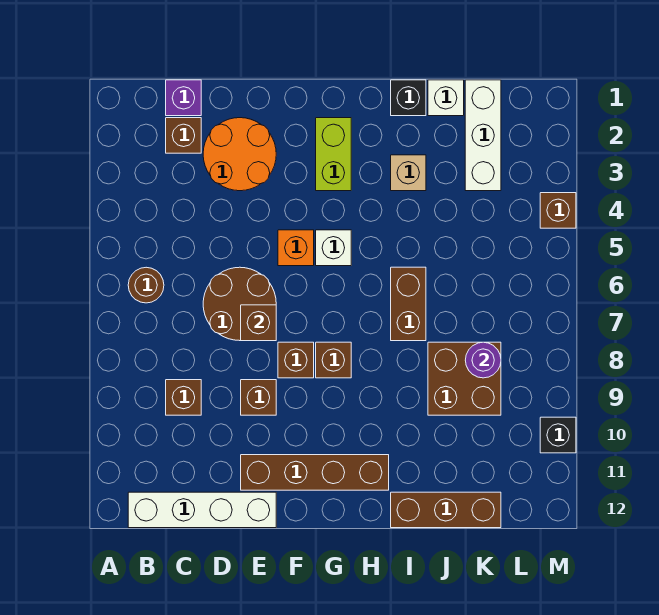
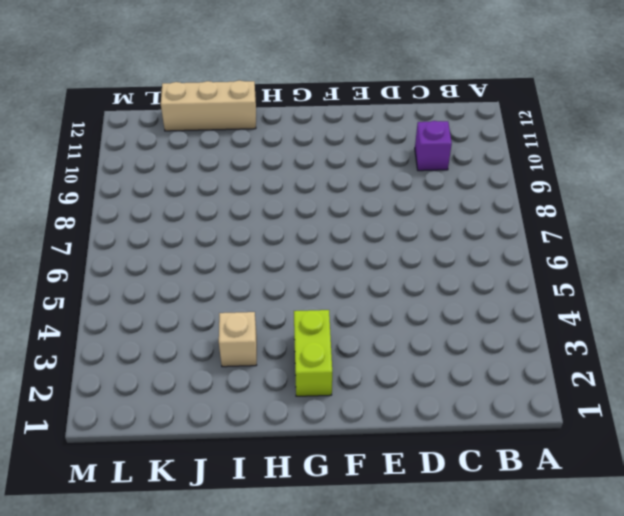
purple brick C10 level 1 -> purple brick C1 level 1
tan brick I12:K12 level 1 -> brown brick I12:K12 level 1
none -> brown round brick B6 level 1
none -> white brick B12:E12 level 1
none -> brown brick C2 level 1

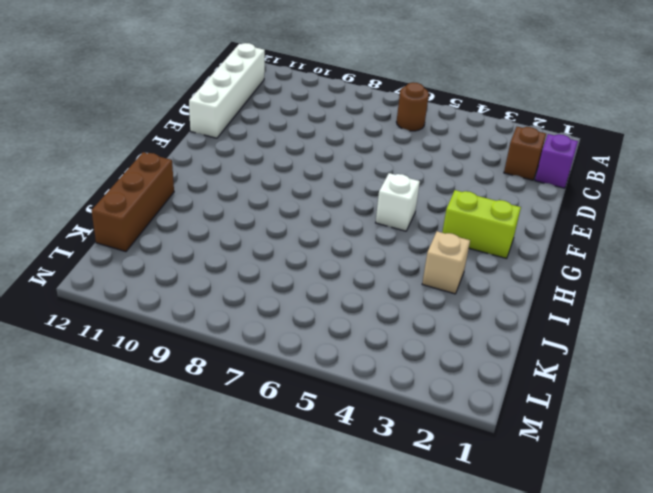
none -> brown brick C9 level 1
none -> orange round brick D2:E3 level 1
none -> brown round brick D6:E7 level 1

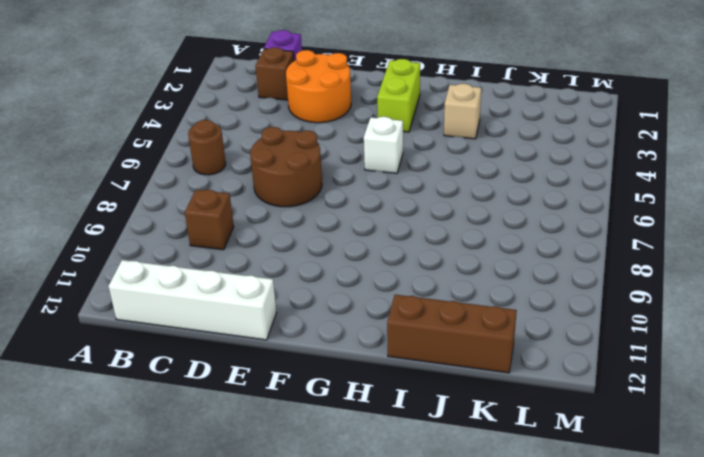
none -> brown brick E9 level 1
none -> brown brick E11:H11 level 1
none -> orange brick F5 level 1

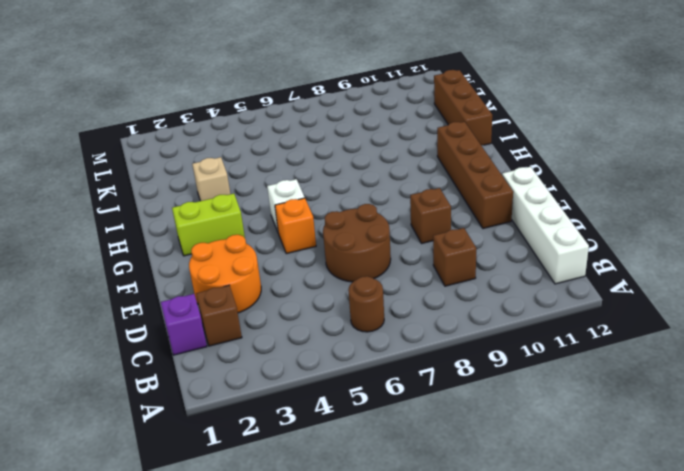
none -> brown brick F8 level 1
none -> brown brick G8 level 1
none -> black brick I1 level 1

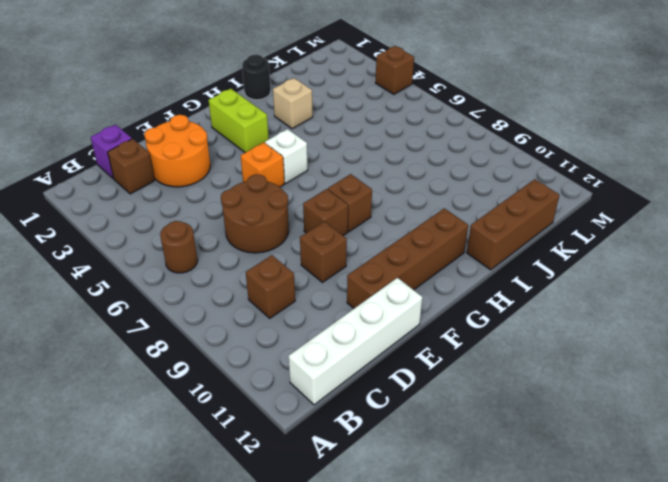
black round brick I1 level 1 -> black brick I1 level 1
none -> brown brick I6:I7 level 1
none -> white brick J1 level 1
none -> brown brick J8:K9 level 1

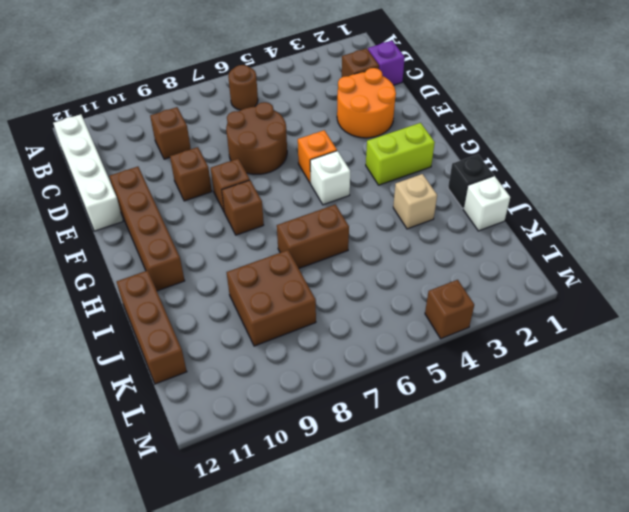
none -> white brick K1:K3 level 1
none -> black brick M10 level 1
none -> brown brick E7 level 2

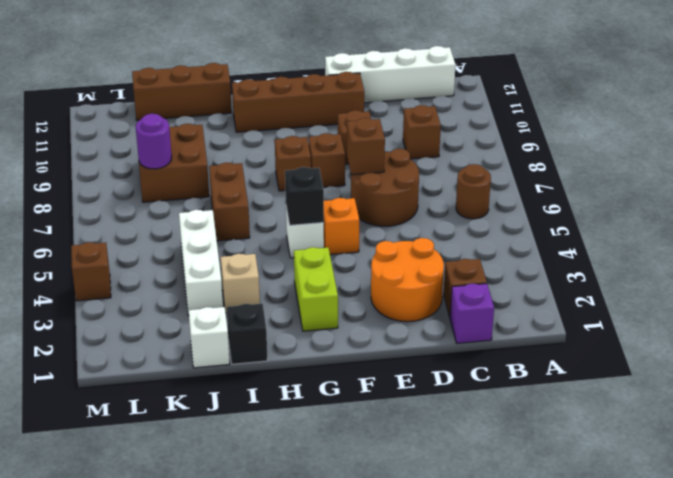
black brick G5 level 2 -> black brick M10 level 1
white brick J3:J5 level 1 -> white brick K1:K3 level 1

